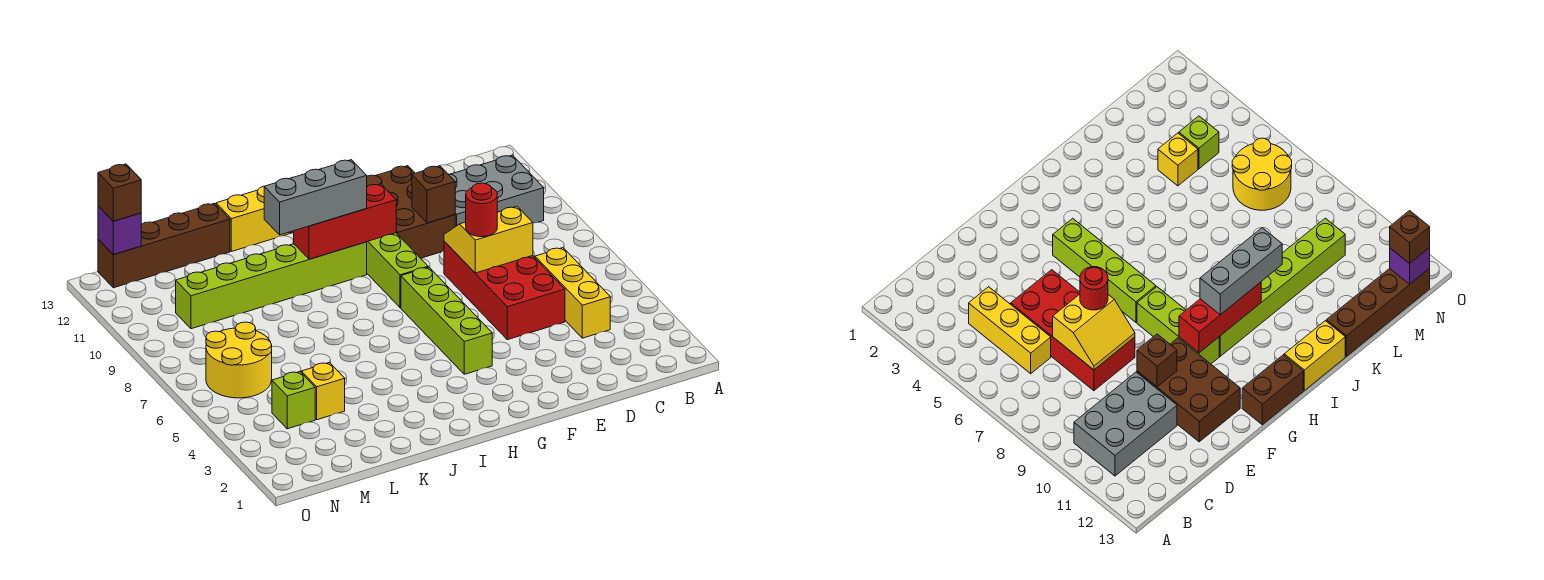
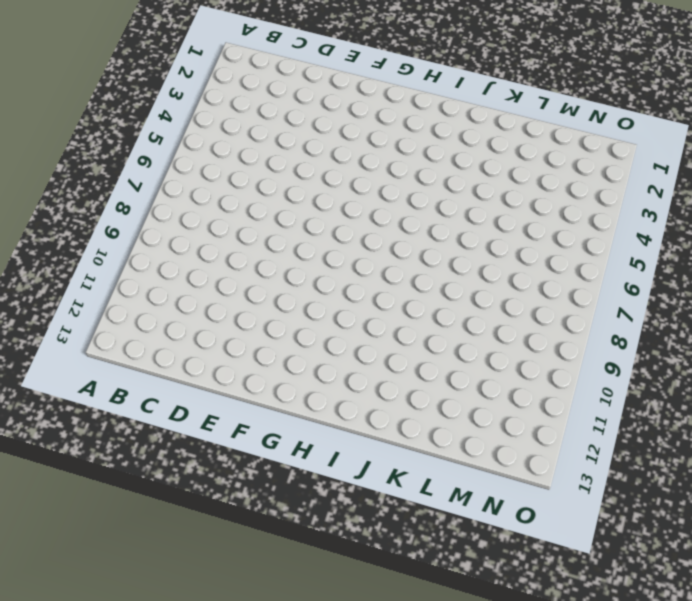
none -> grey brick B10:D11 level 1
none -> yellow brick C4:C6 level 1
none -> red brick D5:E8 level 1

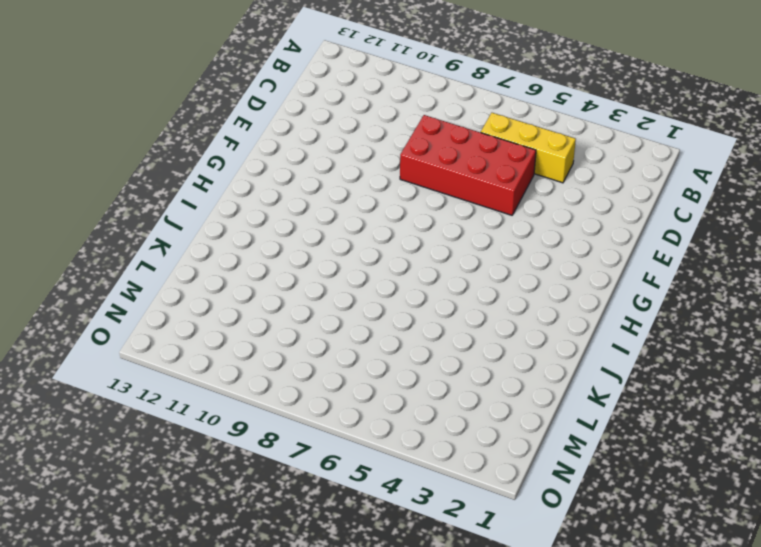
none -> grey brick B10:D11 level 1
none -> brown brick E10:F12 level 1
none -> lime brick G4:G7 level 1

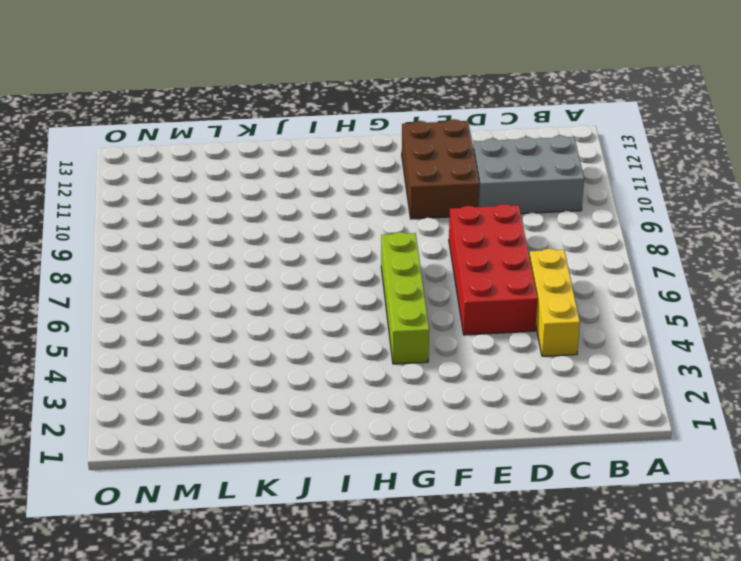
none -> lime brick G8:G10 level 1
none -> brown brick G13:H13 level 1
none -> lime brick H10:M10 level 1

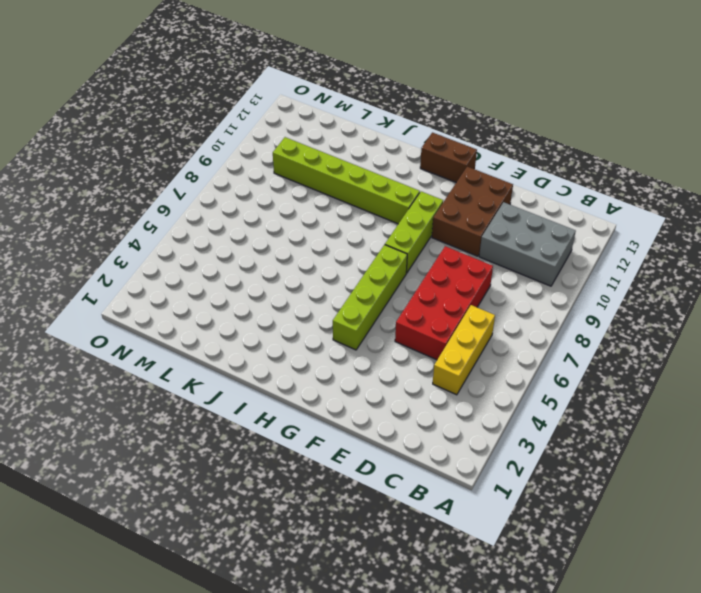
none -> yellow brick I13:J13 level 1
none -> brown brick K13:N13 level 1
none -> yellow brick L4 level 1

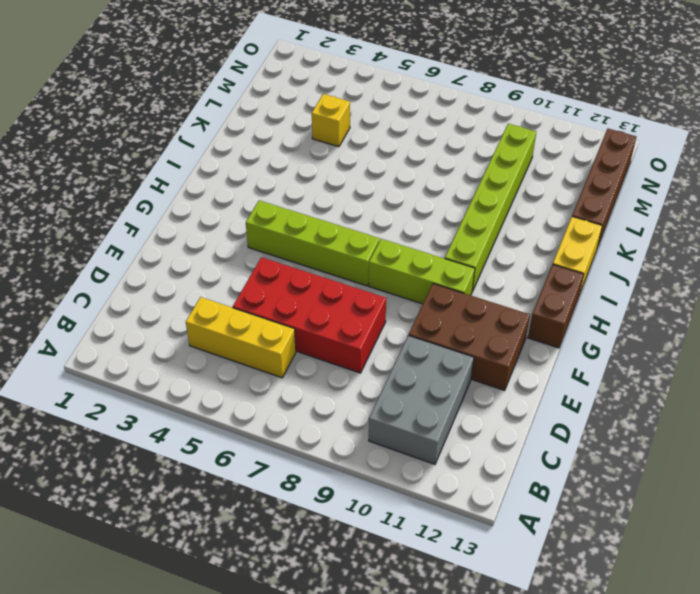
none -> lime brick M4 level 1
none -> yellow round brick M6:N7 level 1
none -> yellow slope D7:E8 level 2 top 7

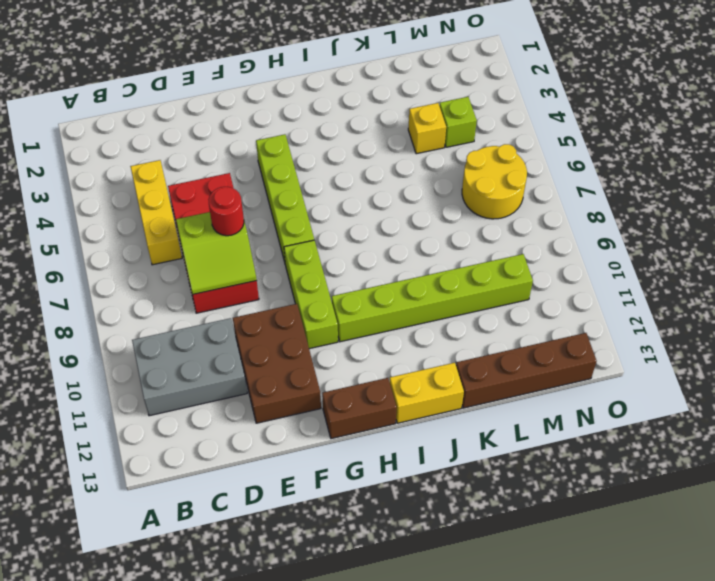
lime slope D7:E8 level 2 top 7 -> yellow slope D7:E8 level 2 top 7
none -> brown brick E10 level 2
none -> red brick G10:I10 level 2
none -> purple brick N13 level 2

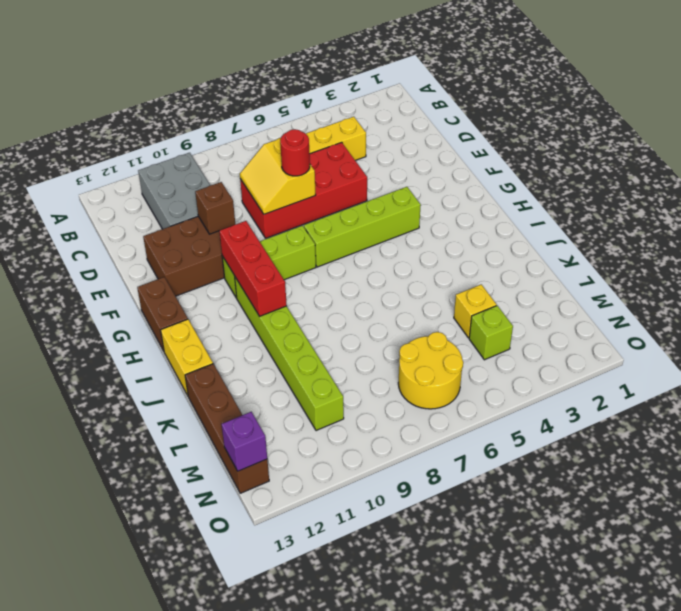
none -> grey brick H10:J10 level 3
none -> brown brick N13 level 3

